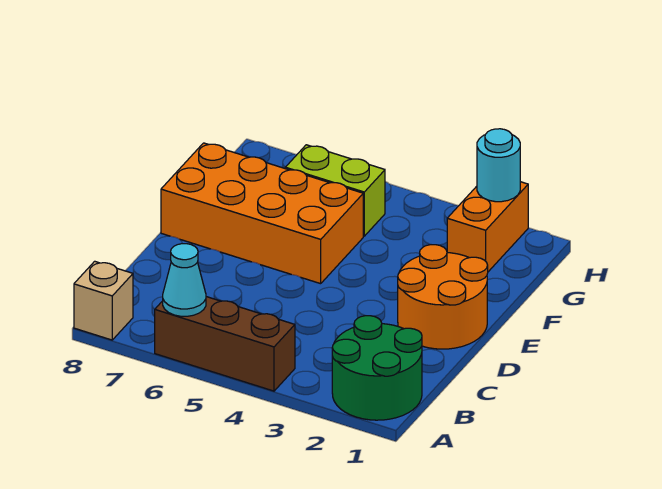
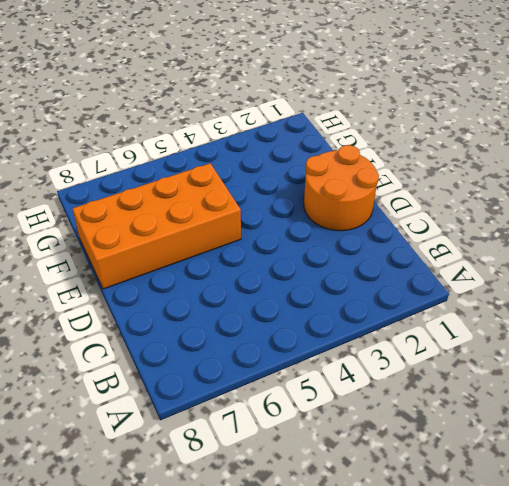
none -> green round brick A1:B2 level 1
none -> brown brick A4:A6 level 1

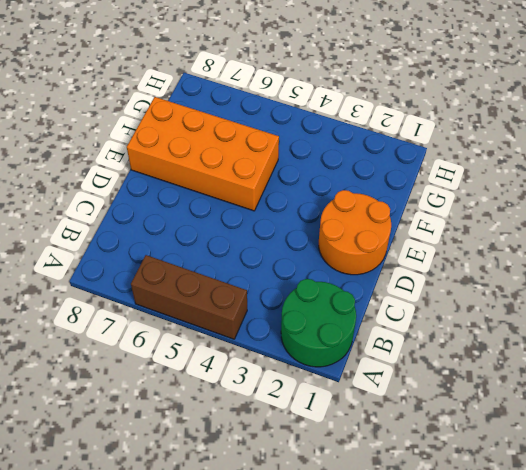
none -> tan brick A8 level 1
none -> orange brick G2:H2 level 1

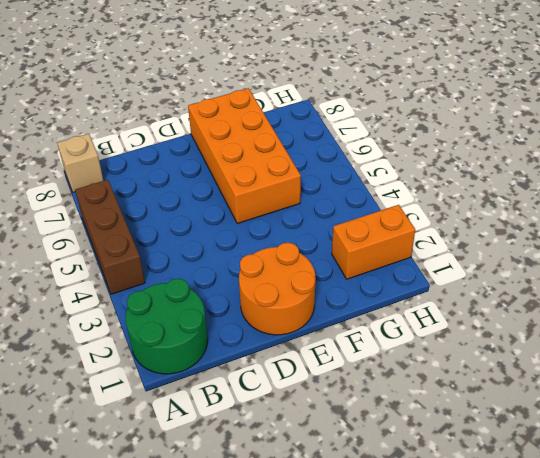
none -> lime brick G5:G6 level 1
none -> cyan cone A6 level 2

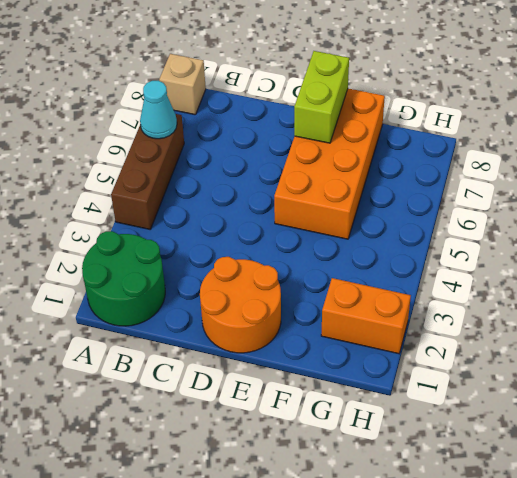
lime brick E7:E8 level 2 -> lime brick G5:G6 level 1
none -> cyan round brick H2 level 2

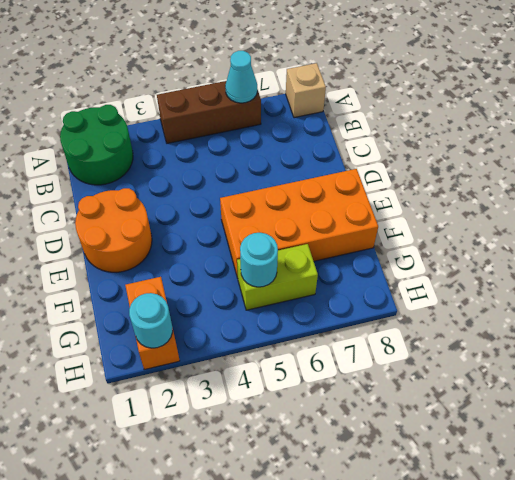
cyan round brick G5 level 2 -> none

